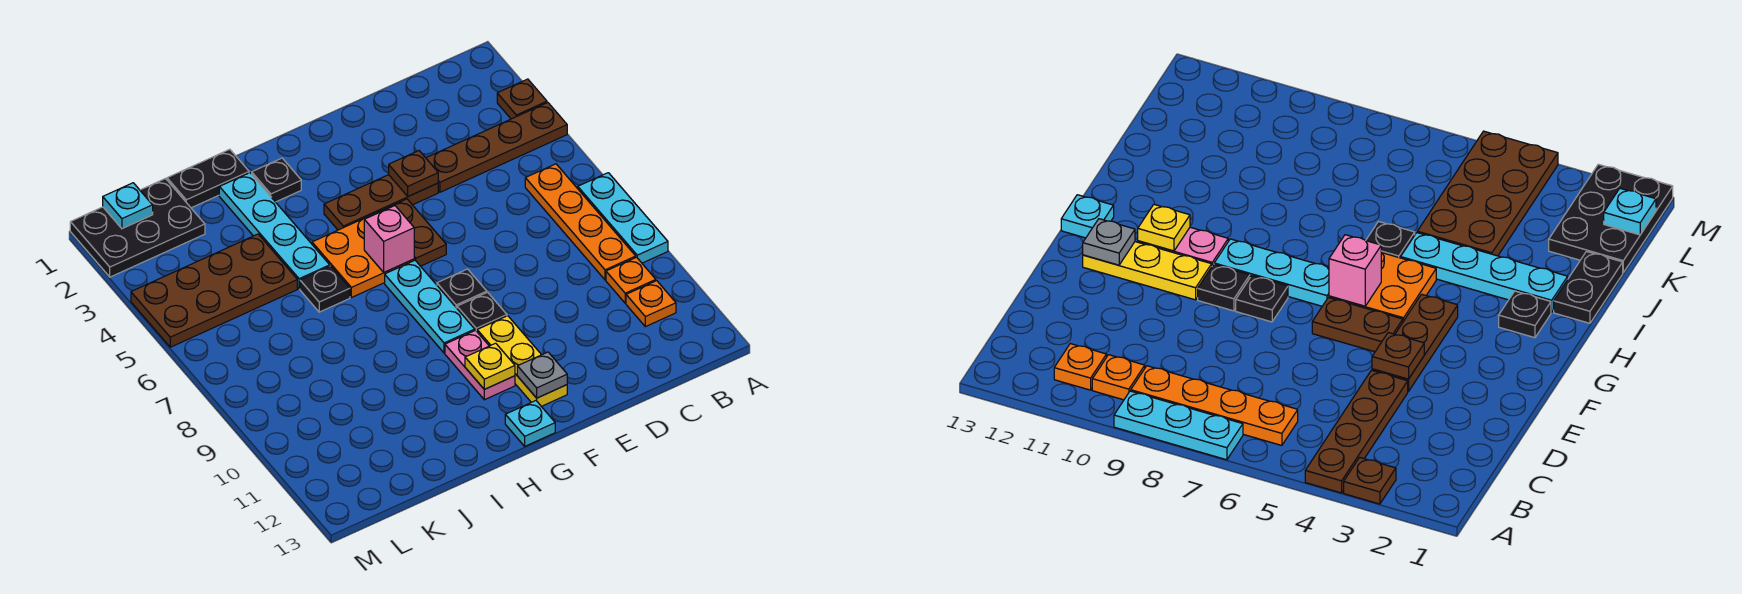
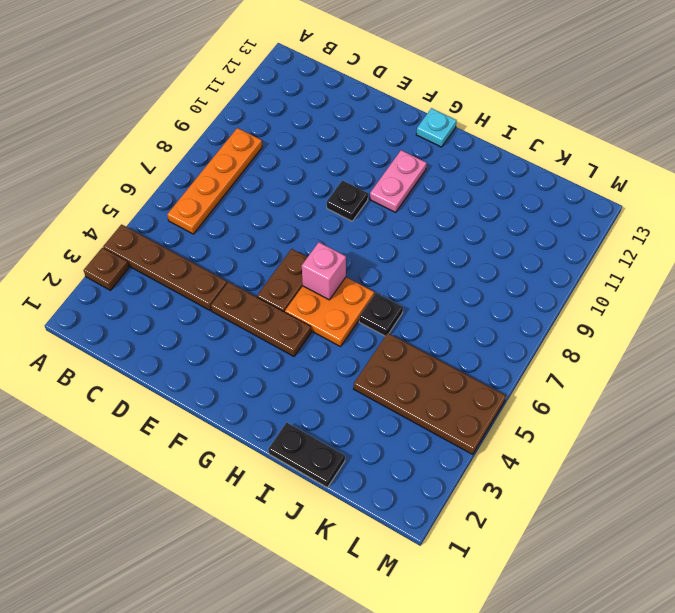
none -> cyan plate A7:A9 level 1
none -> orange plate B10 level 1
none -> orange plate B11 level 1

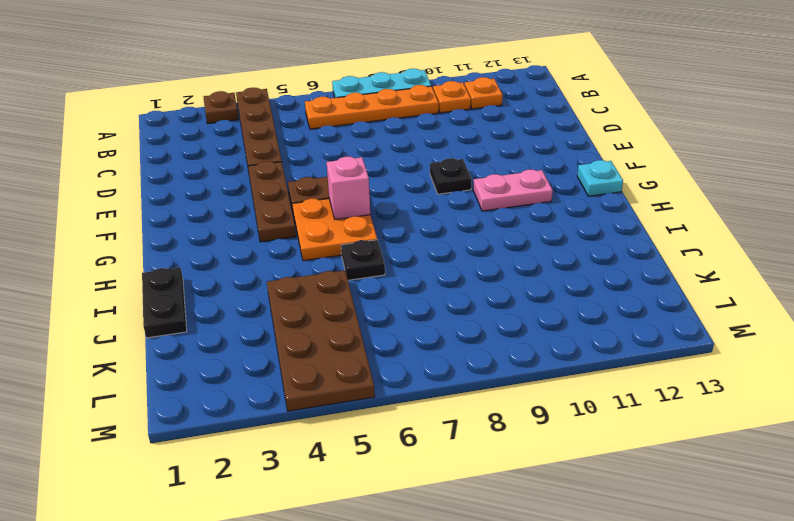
none -> black plate F8 level 1
none -> yellow plate F10:F12 level 1
none -> cyan plate G7:G9 level 1

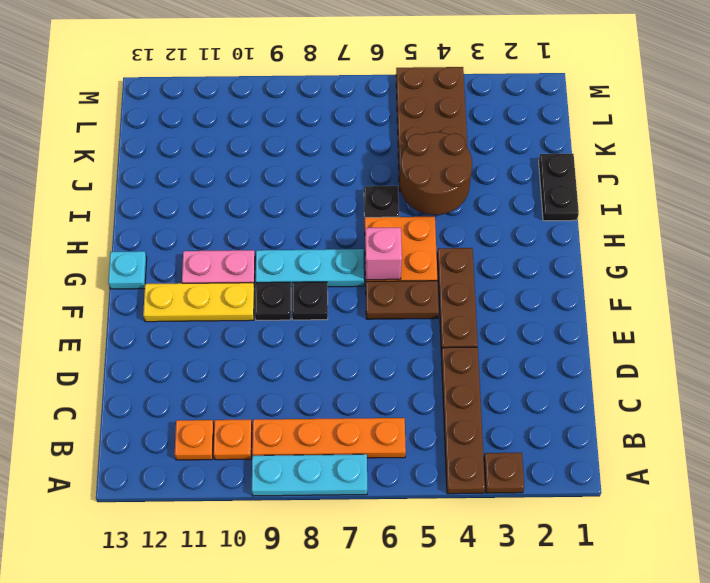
brown round brick I4:J5 level 2 -> none
none -> black plate H2 level 1
none -> cyan plate I2:I5 level 1
none -> black plate K1:M2 level 1

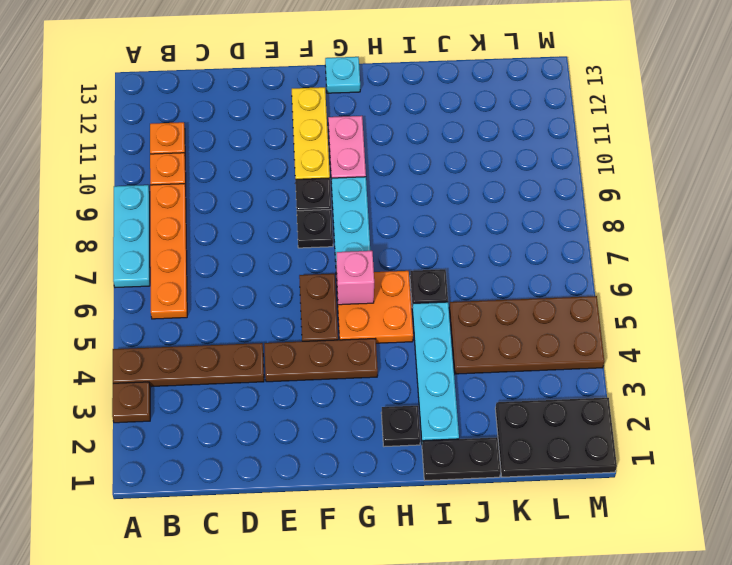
none -> brown plate E4 level 2
none -> grey plate F12 level 2
none -> yellow plate G11 level 2

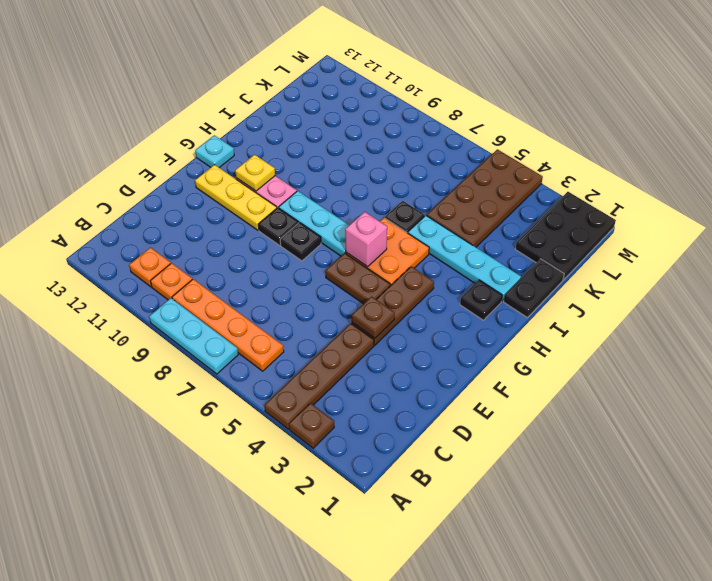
none -> grey plate F12 level 2
none -> cyan plate L1 level 2

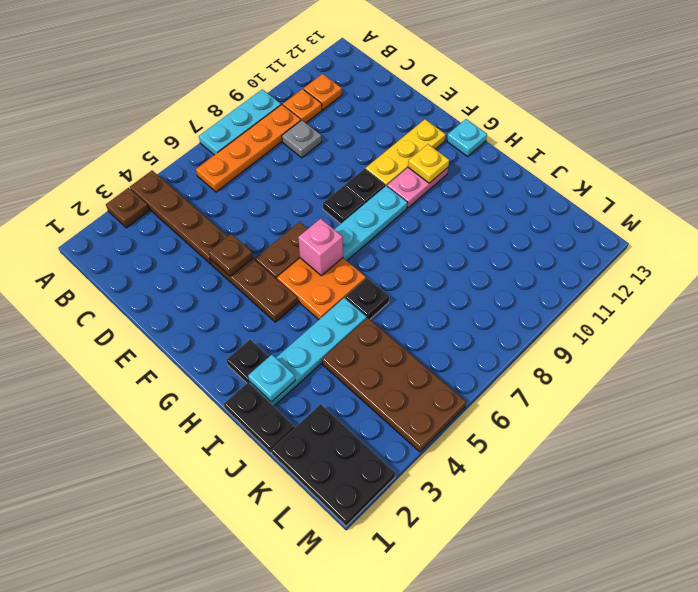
grey plate C9 level 1 -> grey plate F12 level 2
cyan plate I2 level 2 -> cyan plate L1 level 2

